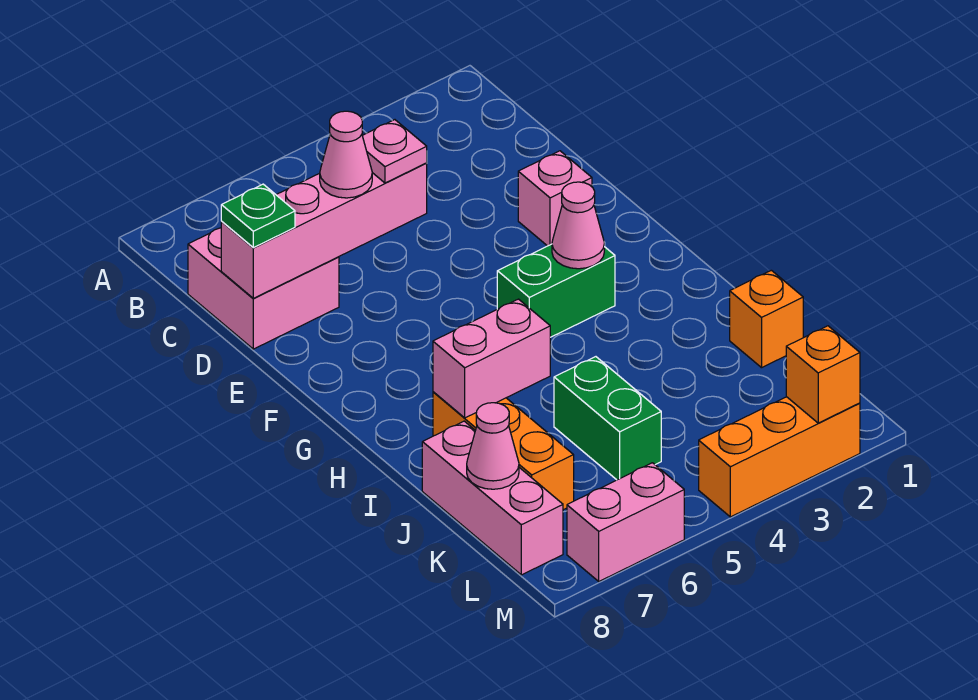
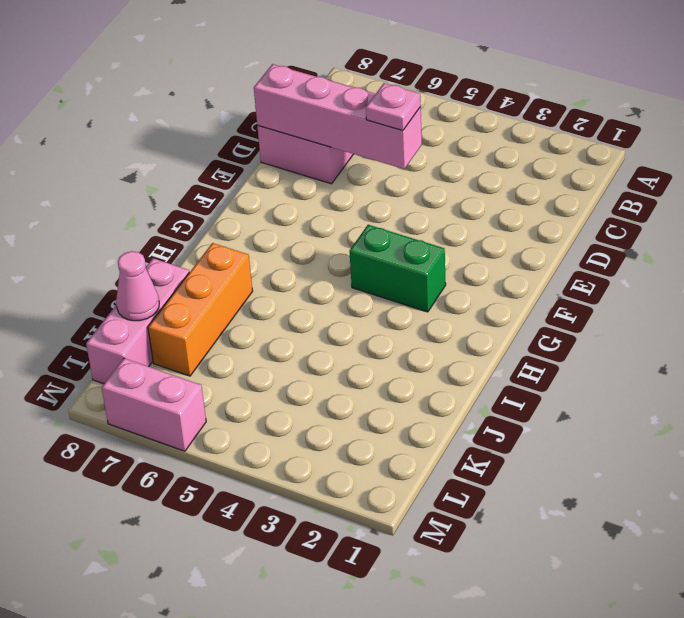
none -> pink brick E2 level 1
none -> orange brick J1 level 1
none -> green brick J5:K5 level 1

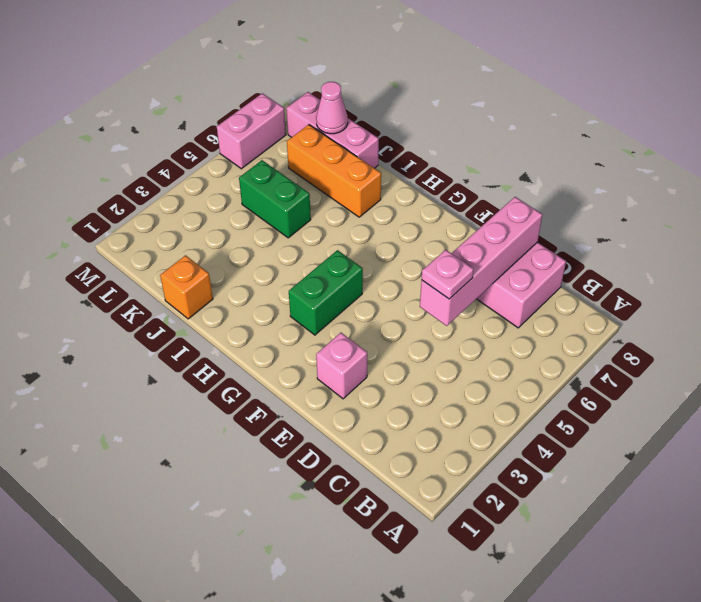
none -> orange brick M2:M4 level 1
none -> pink cone G3 level 2
none -> pink brick I6:I7 level 2

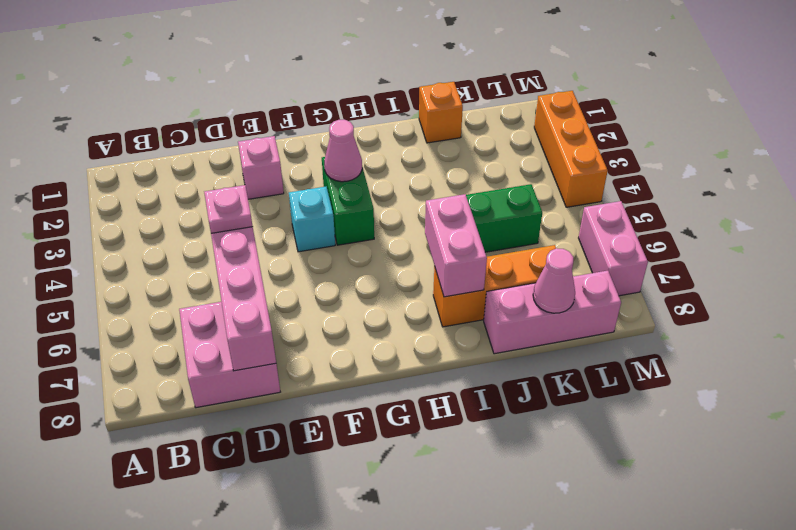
cyan brick F4 level 1 -> none
none -> orange brick M2 level 2
none -> pink cone D6 level 3
none -> green plate D8 level 3

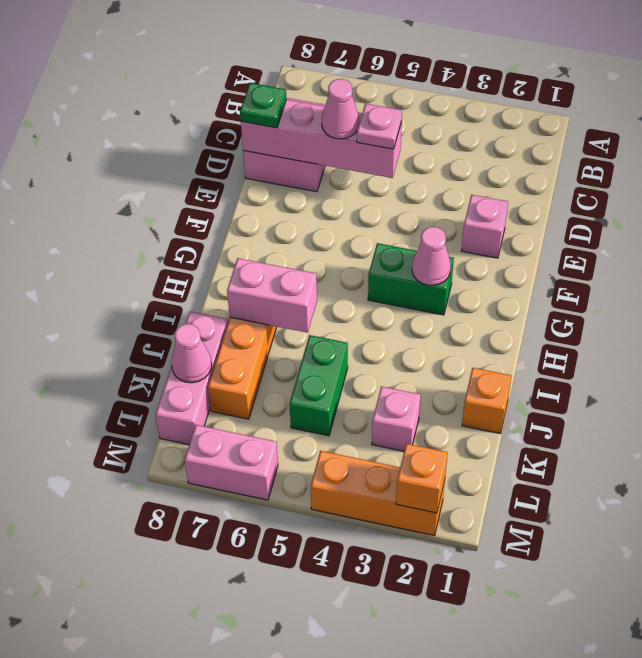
pink brick K3 level 1 -> none

